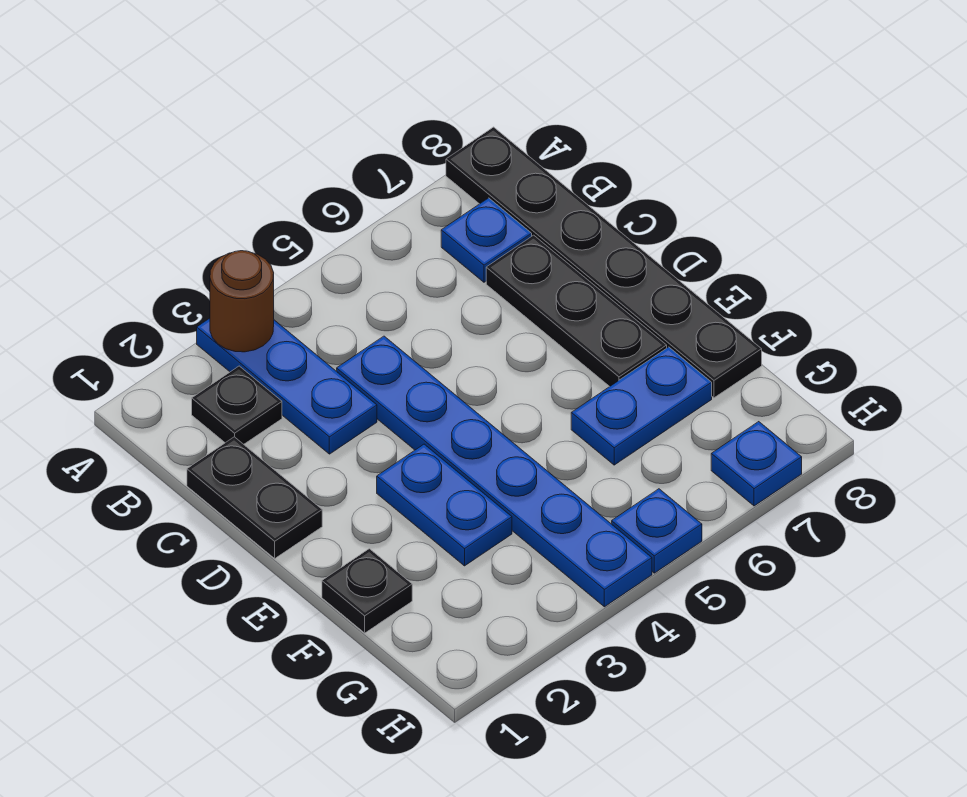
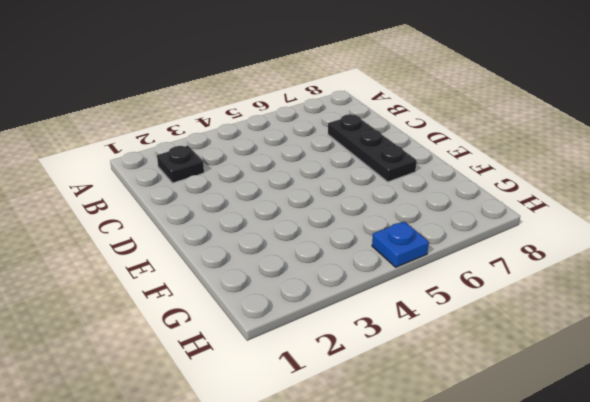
none -> blue plate A3:C3 level 1
none -> black plate A8:F8 level 1
none -> blue plate B7 level 1

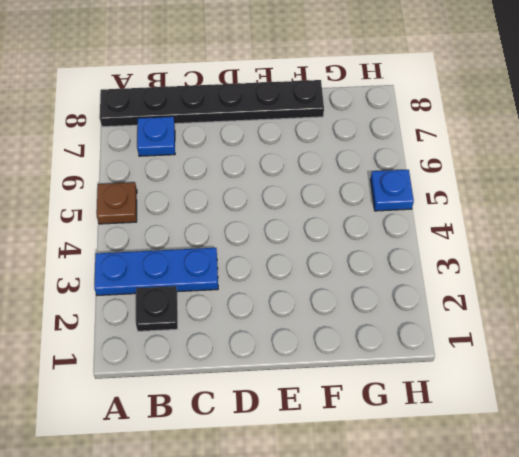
brown plate A5 level 1 -> none
none -> black plate C1:D1 level 1
none -> blue plate C4:H4 level 1
none -> black plate C7:E7 level 1

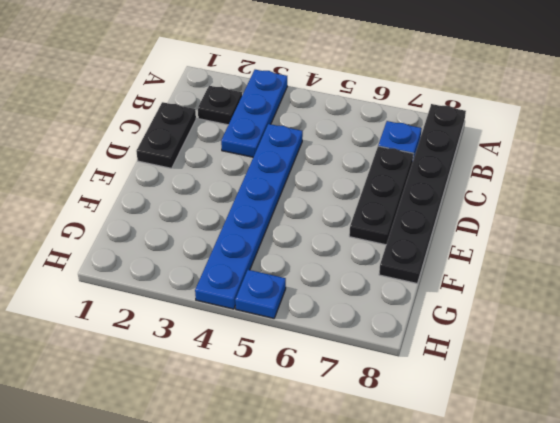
none -> blue plate E3:F3 level 1
none -> black plate F1 level 1
none -> blue plate F6:F7 level 1

